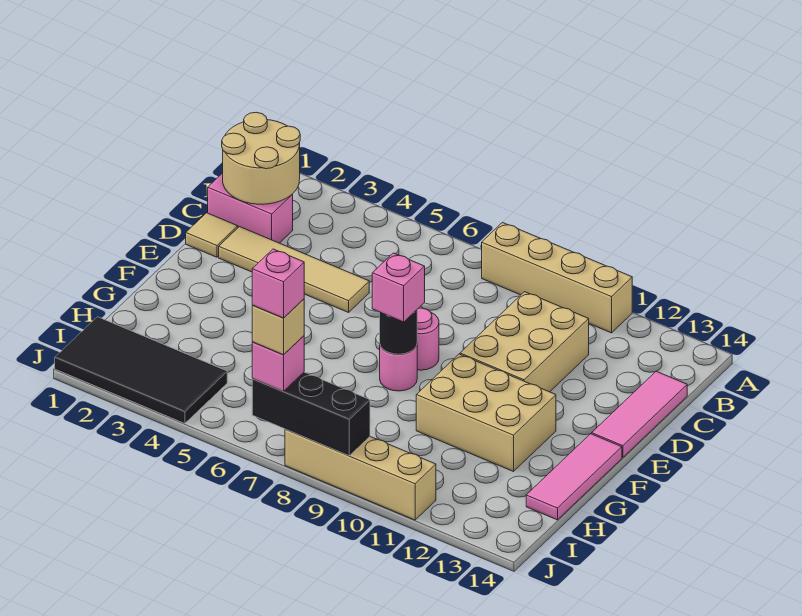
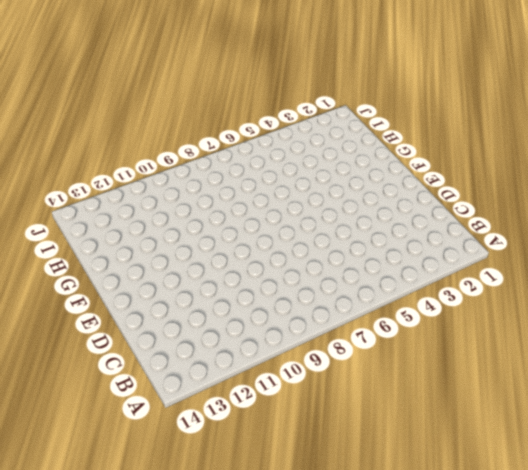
none -> tan brick A8:A11 level 1
none -> pink brick C1:C2 level 1
none -> tan brick C10:E11 level 1

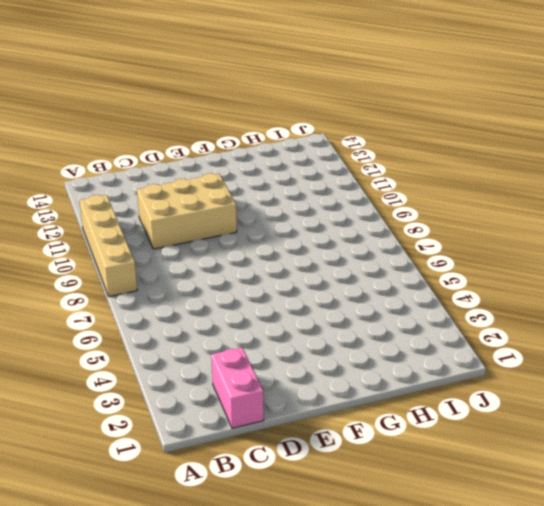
none -> pink tile C14:E14 level 1
none -> tan tile D1 level 1
none -> tan tile D2:D5 level 1

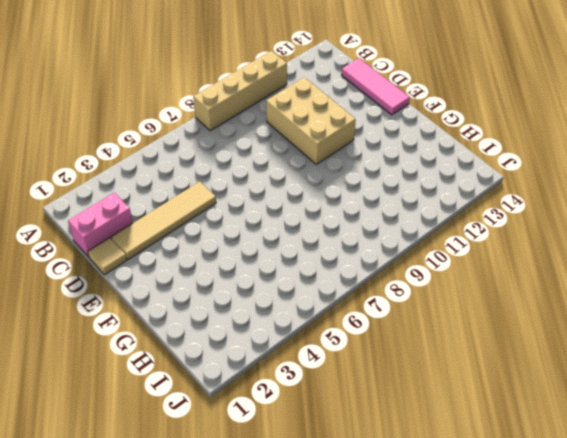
none -> pink round brick E8 level 1
none -> pink round brick F8 level 1
none -> tan brick F10:G12 level 1

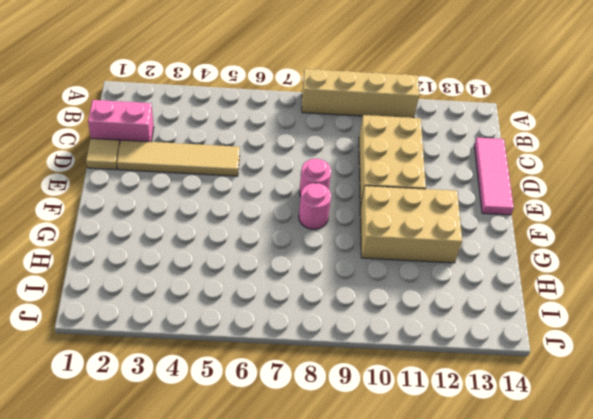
none -> pink tile F14:H14 level 1
none -> black tile I1:J4 level 1
none -> tan brick J8:J11 level 1

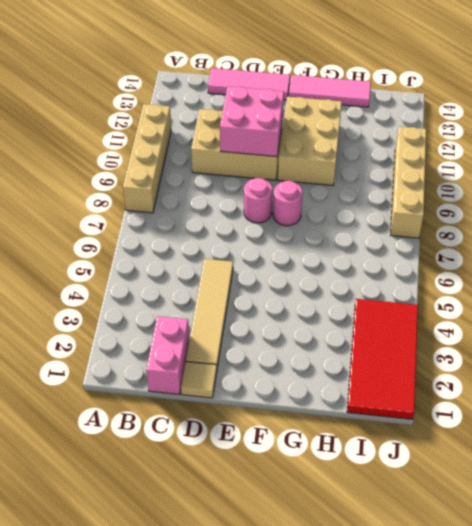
pink brick D10:E11 level 2 -> none
red tile I1:J4 level 1 -> black tile I1:J4 level 1
none -> tan round brick B1:C2 level 2
none -> black round brick F8 level 2
none -> black brick J7:J9 level 2

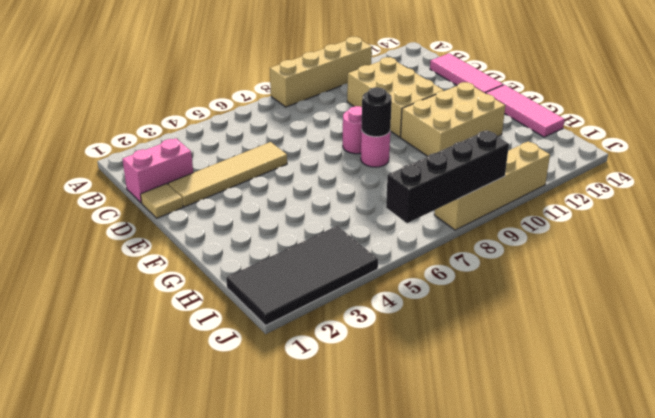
black brick J6:J9 level 2 -> black brick J7:J9 level 2
none -> tan round brick B1:C2 level 2
none -> pink brick F8 level 3
none -> pink brick J7 level 3

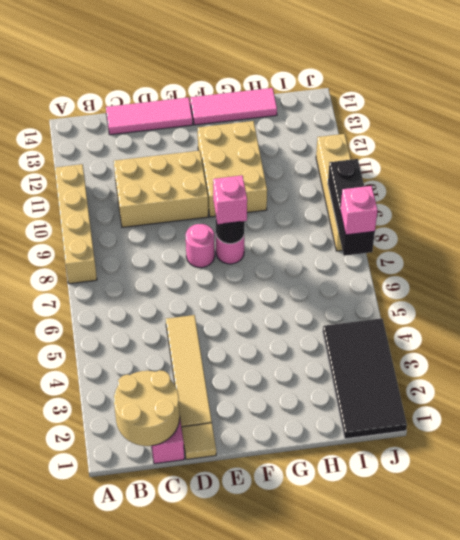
none -> tan brick J7 level 4
none -> pink brick J7 level 5

